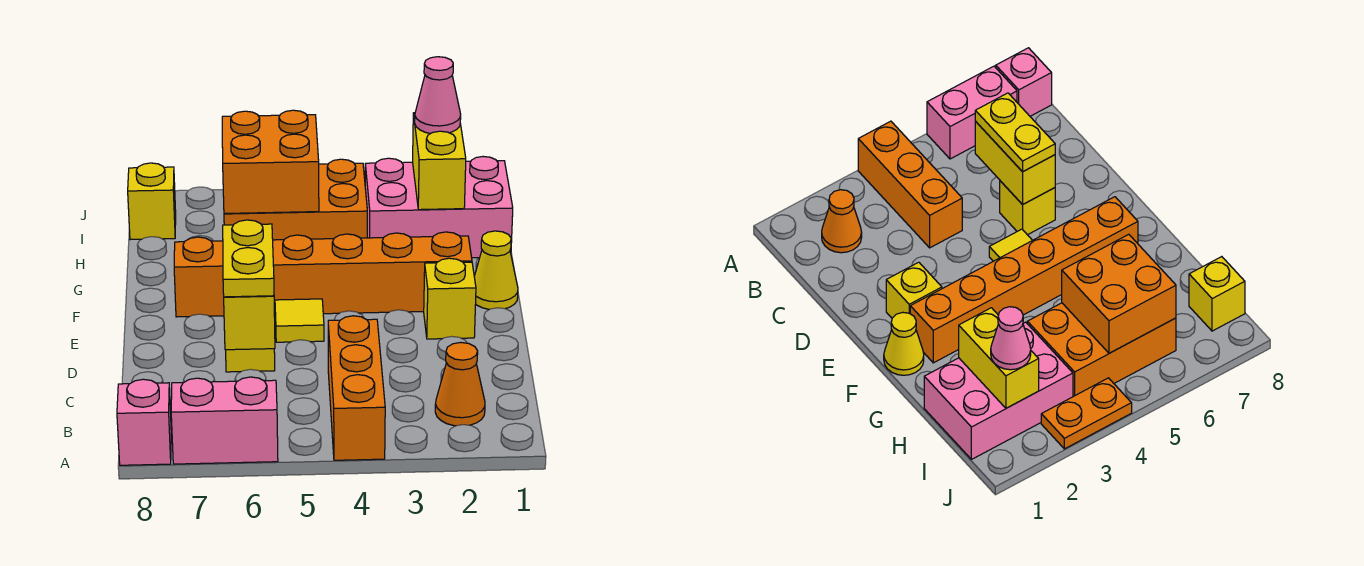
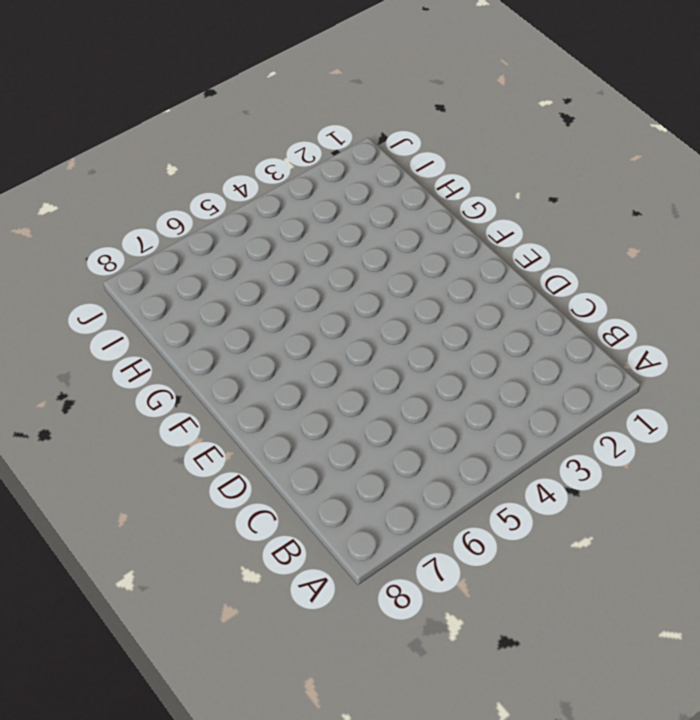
none -> orange brick A4:C4 level 1
none -> pink brick A6:A7 level 1
none -> pink brick A8 level 1

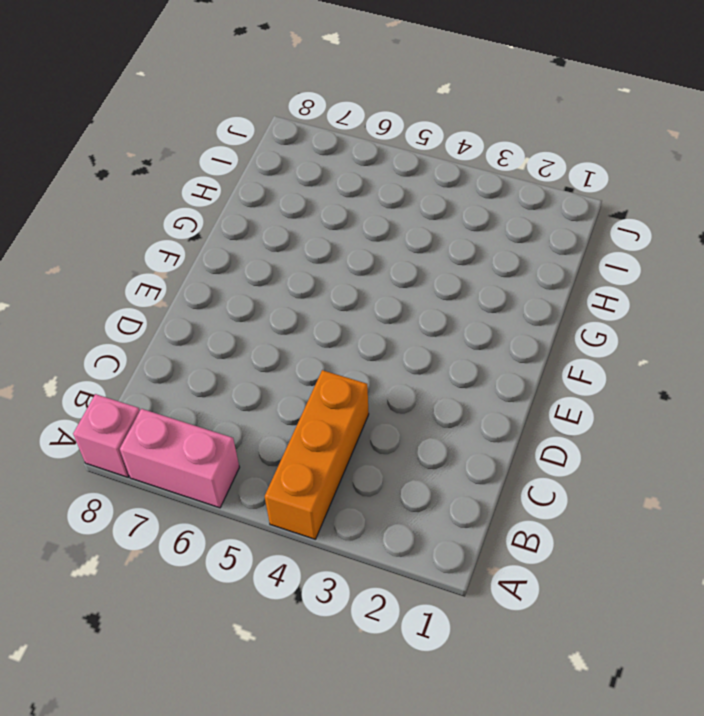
none -> orange cone B2 level 1
none -> yellow brick D6 level 1
none -> yellow brick E2 level 1

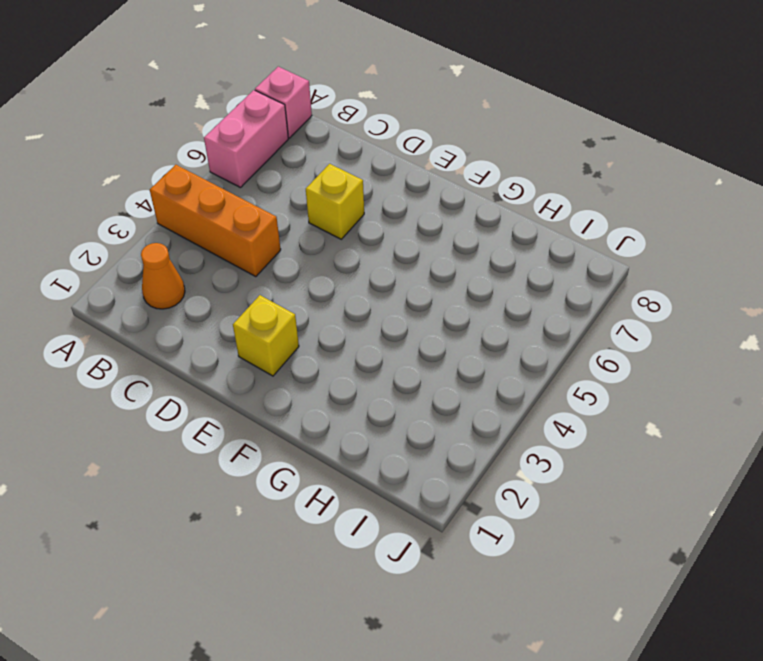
none -> yellow tile E5 level 1
none -> yellow cone F1 level 1
none -> orange brick F2:F7 level 1

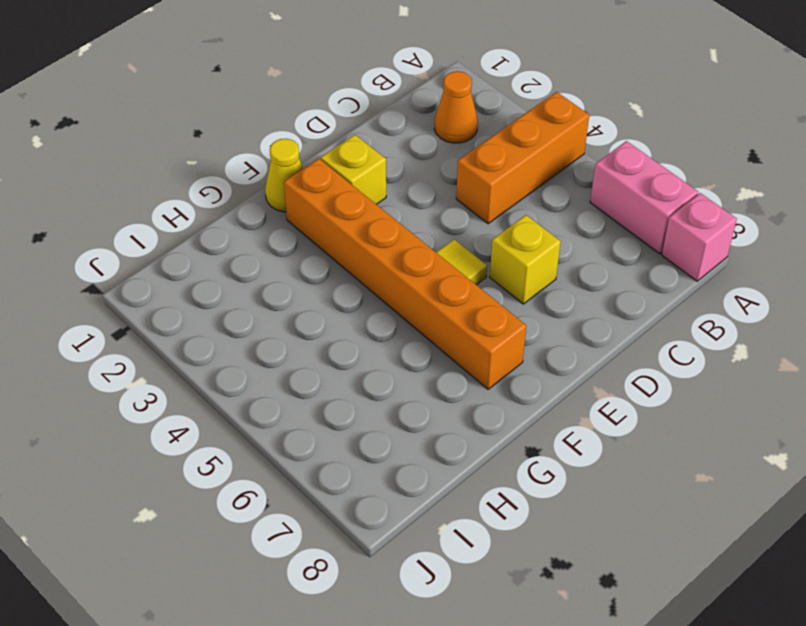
none -> pink brick H1:I3 level 1
none -> orange brick H4:I6 level 1
none -> yellow brick I8 level 1

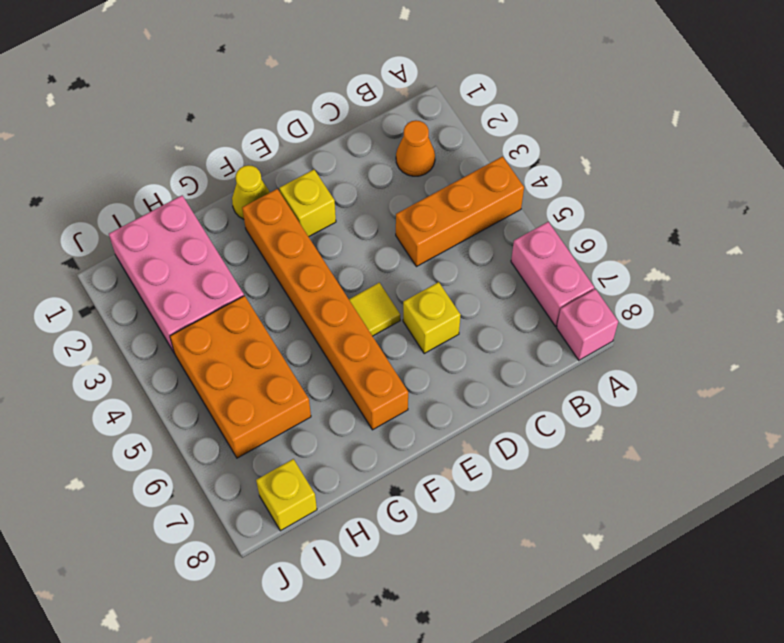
none -> orange plate J3:J4 level 1
none -> yellow brick C6:D6 level 2
none -> yellow brick H2:I2 level 2

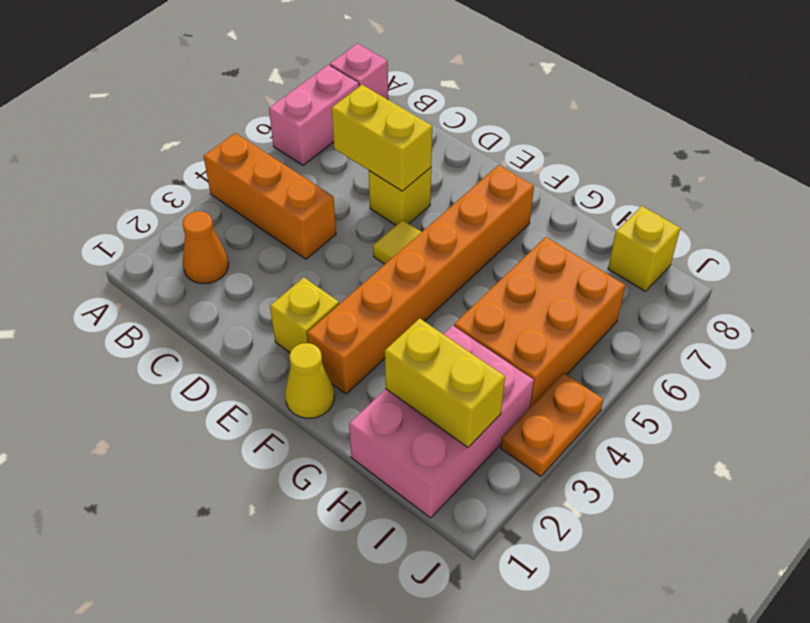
none -> orange brick H5:I6 level 2
none -> yellow plate C6:D6 level 3
none -> pink cone I2 level 3

